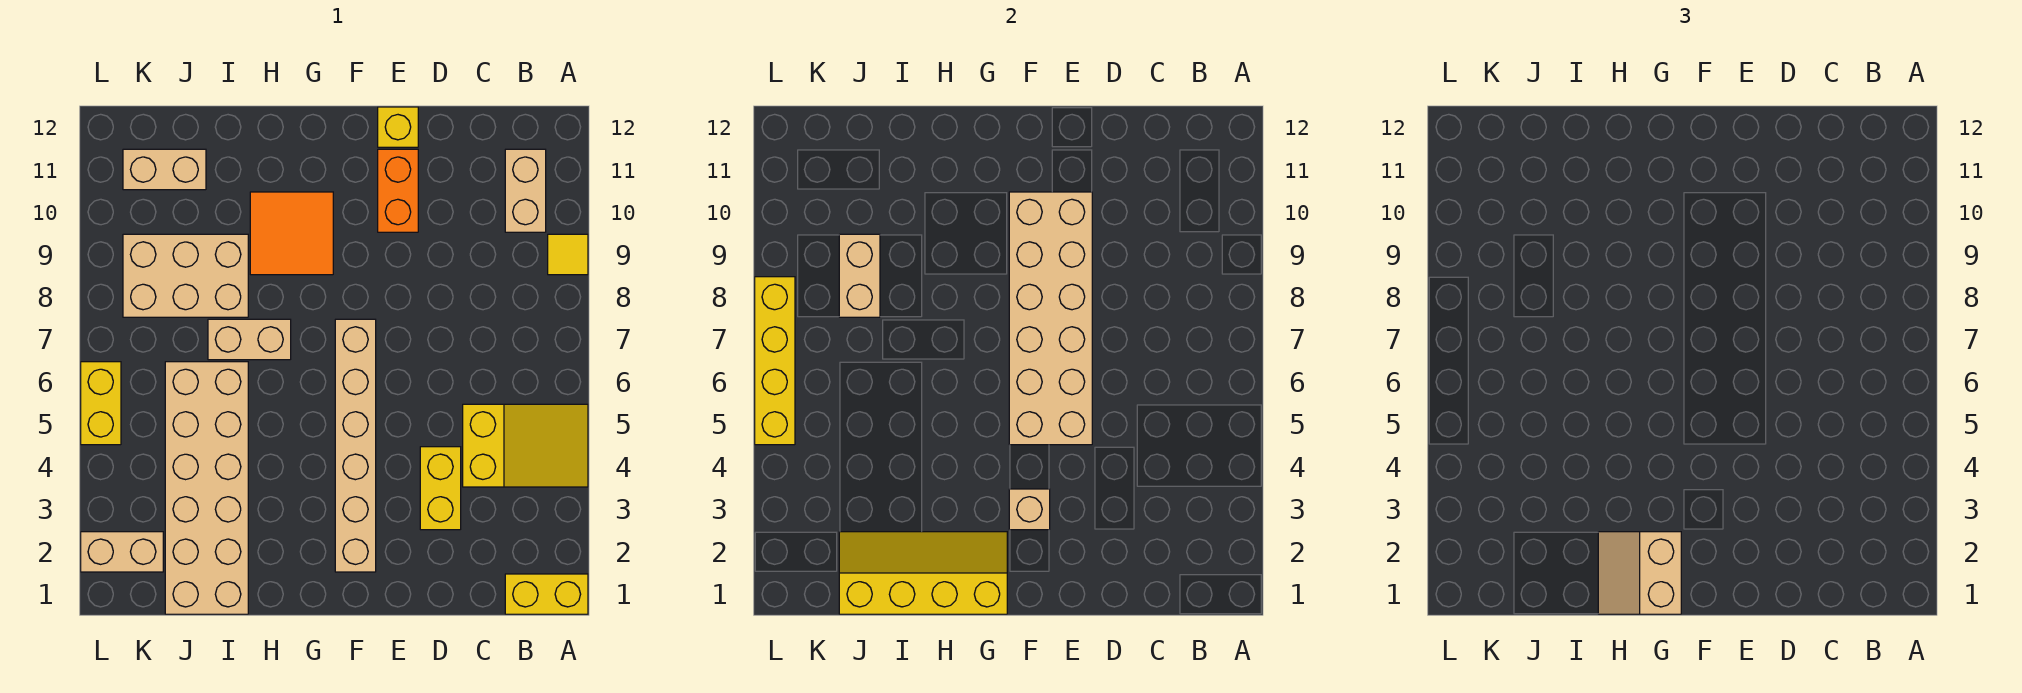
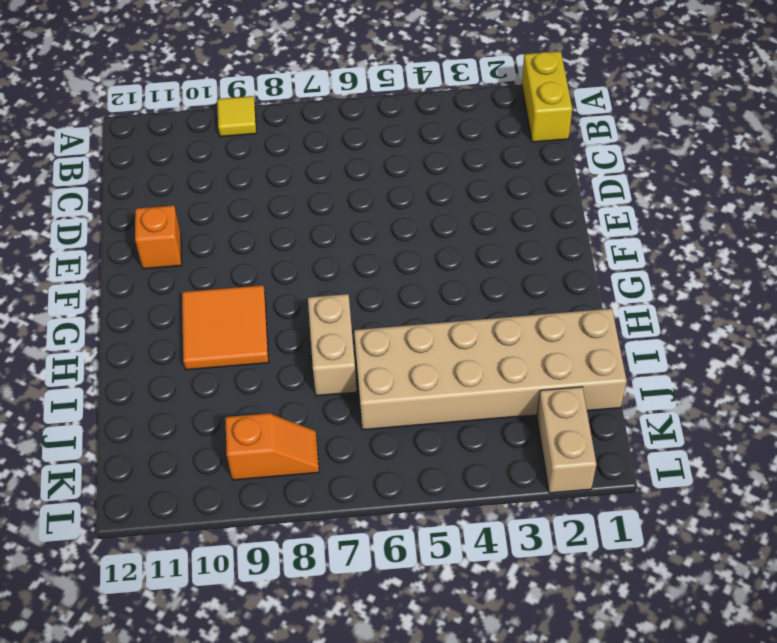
orange brick E11 level 1 -> orange brick E10:E11 level 1
orange slope K8:K9 level 1 top 9 -> tan brick I8:K9 level 1
none -> yellow slope A4:C5 level 1 top C
none -> tan brick B10:B11 level 1
none -> yellow brick D3:D4 level 1

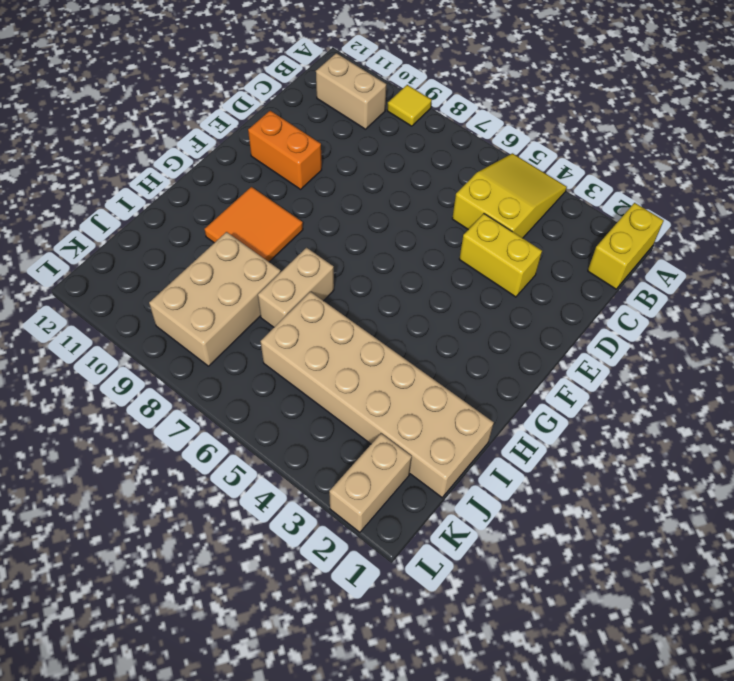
none -> yellow brick E12 level 1
none -> tan brick F2:F7 level 1
none -> tan brick J11:K11 level 1

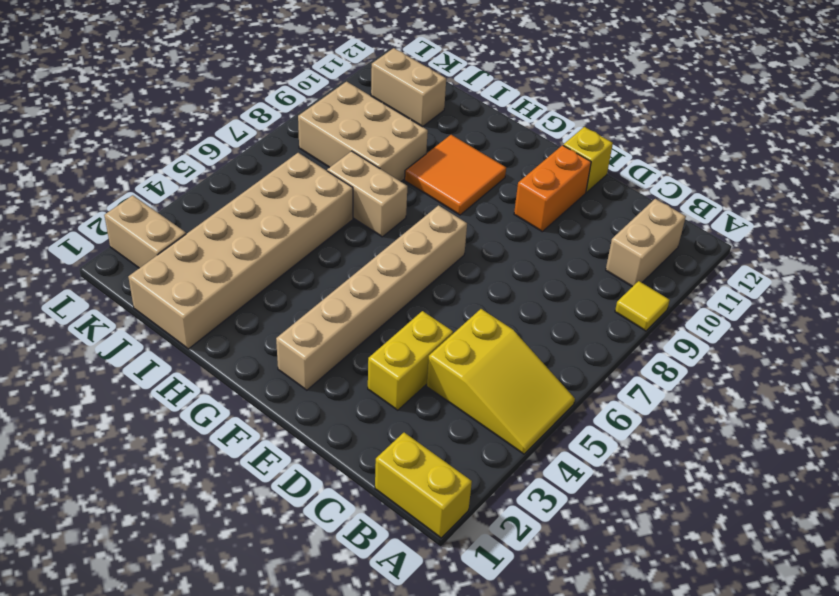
none -> yellow brick L5:L6 level 1
none -> tan brick E5:F10 level 2
none -> tan brick F3 level 2

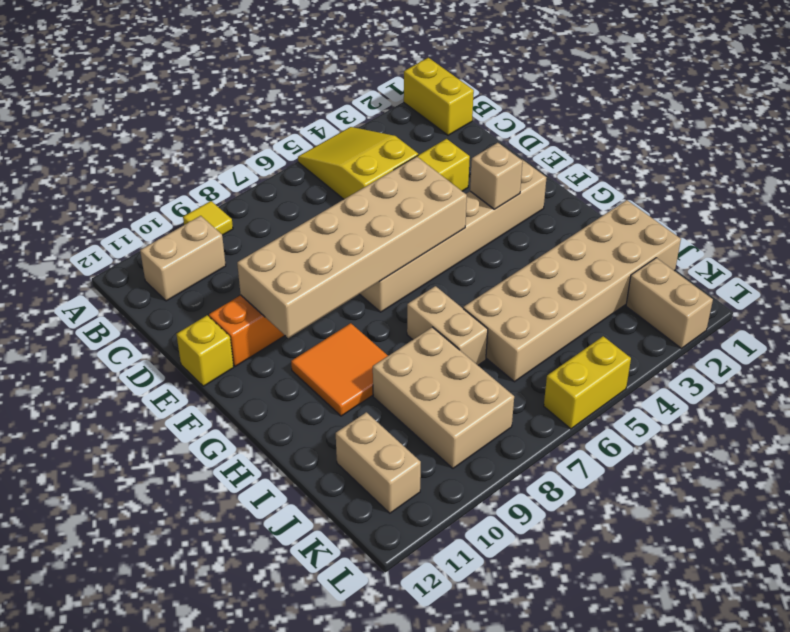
none -> yellow slope G1:J2 level 2 top 1
none -> tan brick J8:J9 level 2
none -> yellow brick L5:L8 level 2

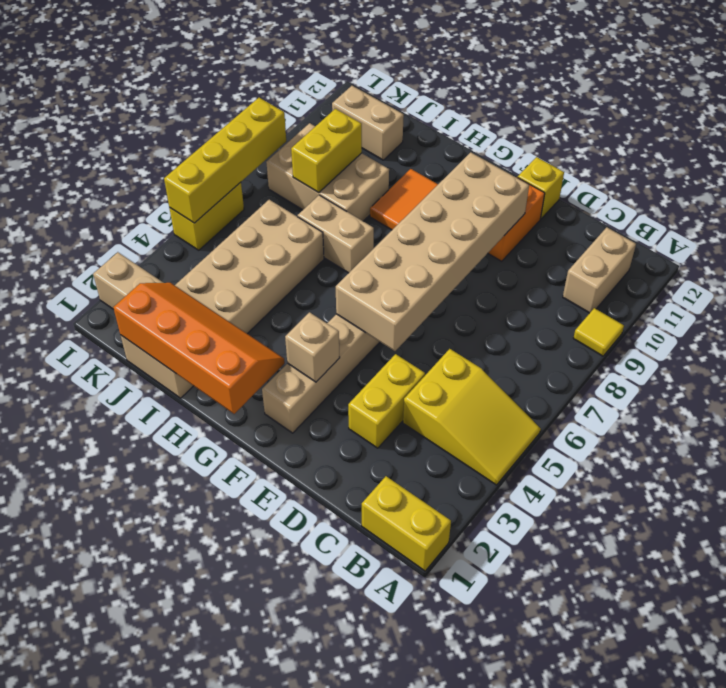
orange slope G1:J2 level 2 top 1 -> yellow slope G1:J2 level 2 top 1
yellow brick J8:J9 level 2 -> tan brick J8:J9 level 2
none -> tan slope G1:H2 level 3 top G

